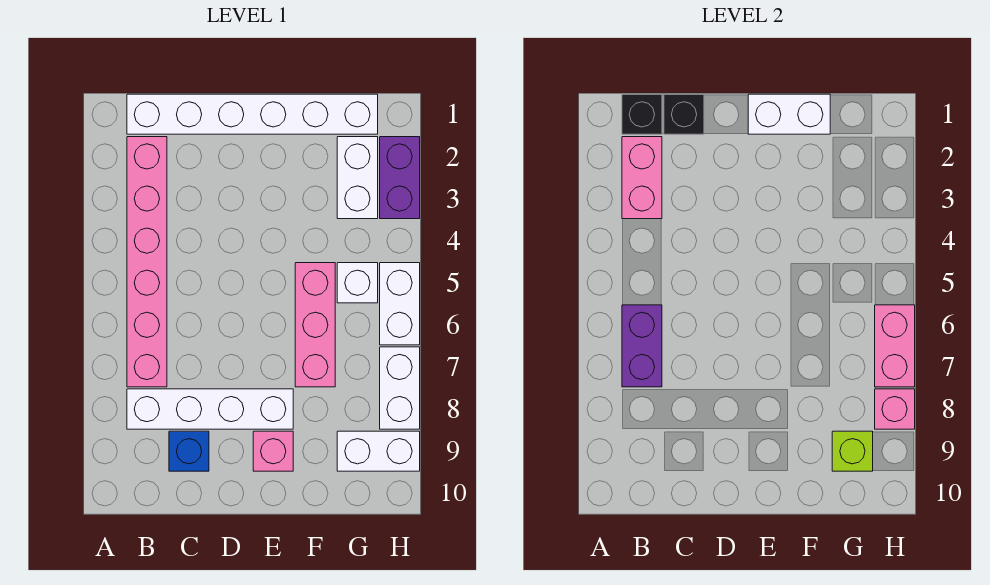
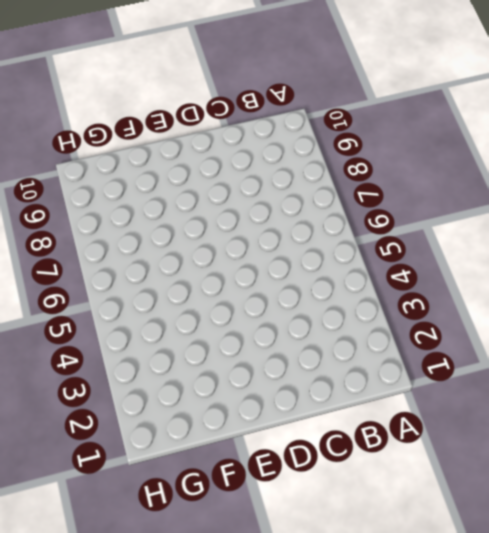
none -> white brick B1:G1 level 1
none -> pink brick B2:B7 level 1
none -> white brick B8:E8 level 1

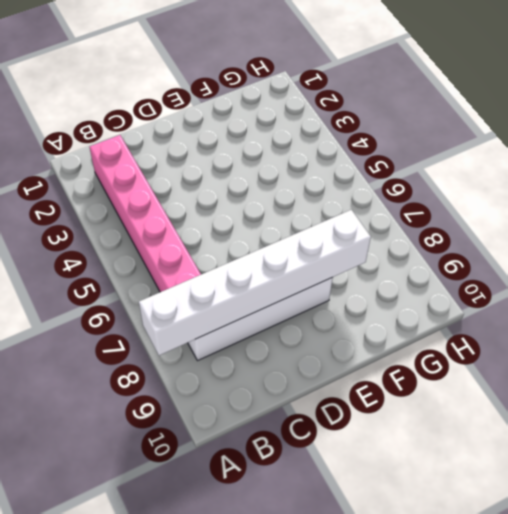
white brick A8:F8 level 2 -> white brick B1:G1 level 1
none -> blue brick C9 level 1
none -> pink brick E9 level 1
none -> pink brick F5:F7 level 1

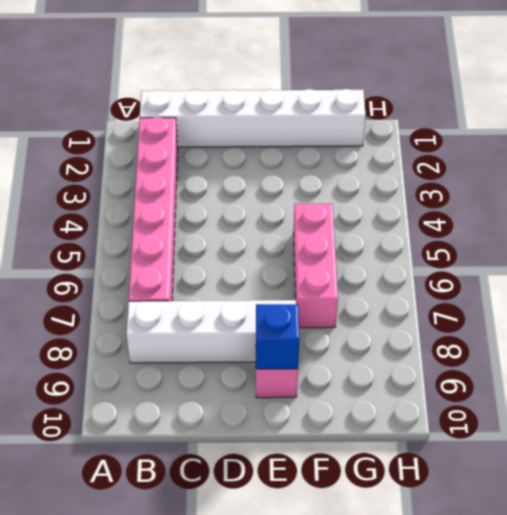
blue brick E9 level 2 -> blue brick C9 level 1
none -> white brick G2:G3 level 1
none -> white brick G5 level 1
none -> white brick G9:H9 level 1

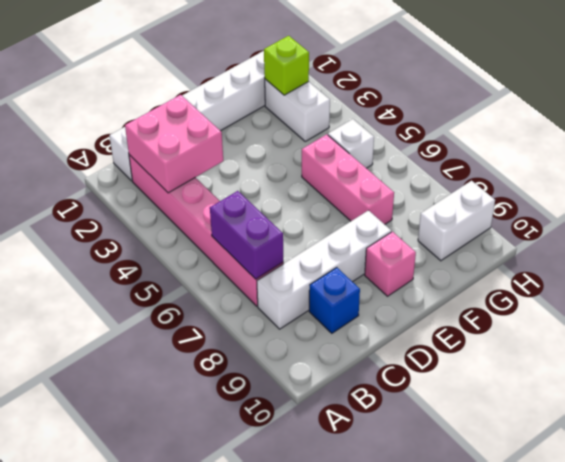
pink brick B2:C3 level 2 -> pink brick B2:B3 level 2
lime brick G2 level 2 -> lime brick G9 level 2
none -> purple brick H2:H3 level 1
none -> white brick H5:H6 level 1
none -> white brick H7:H8 level 1

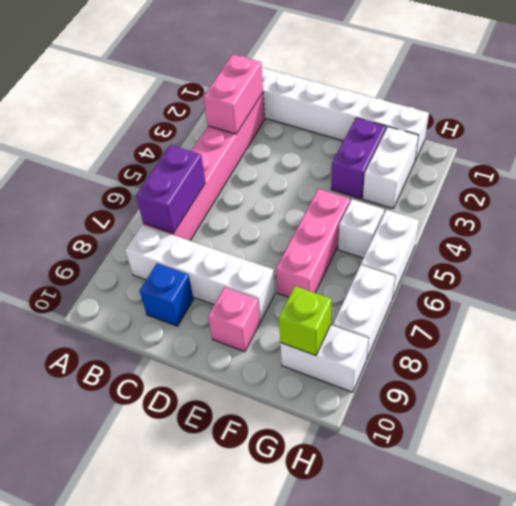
purple brick F2:F3 level 1 -> purple brick H2:H3 level 1
none -> black brick B1 level 2
none -> black brick C1 level 2
none -> white brick E1:F1 level 2

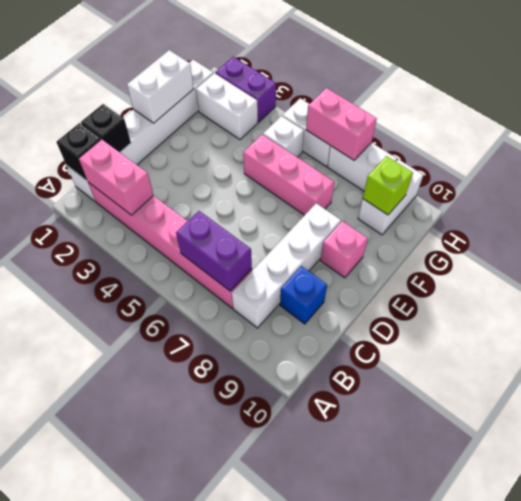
none -> pink brick H8 level 2

